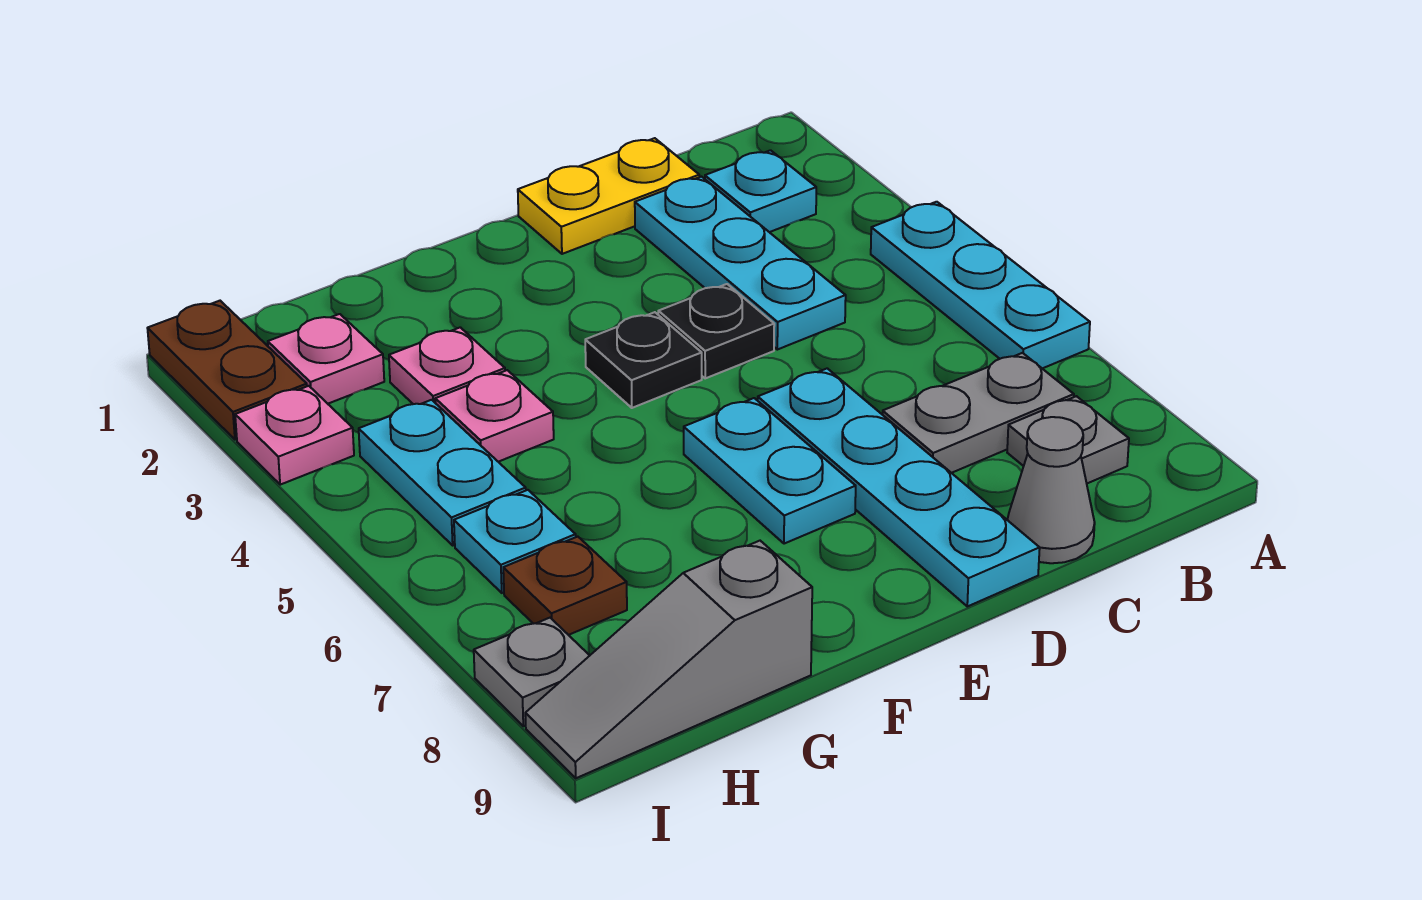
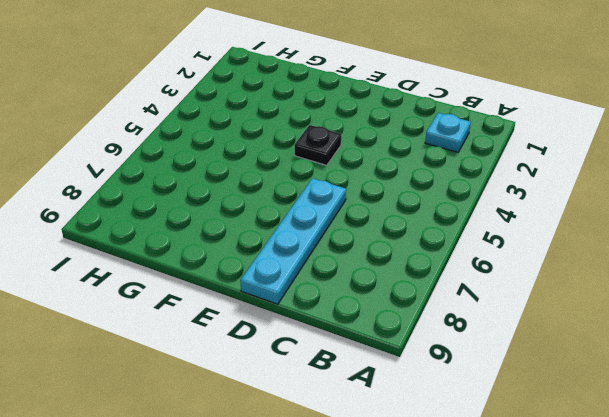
none -> cyan plate A4:A6 level 1
none -> grey plate B7:C7 level 1
none -> grey plate B8 level 1

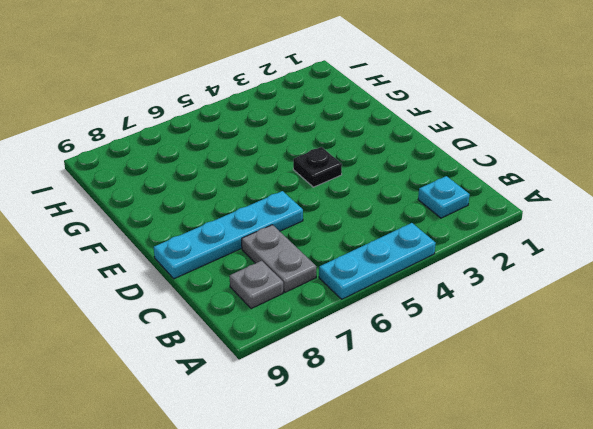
none -> yellow plate C1:D1 level 1
none -> cyan plate C2:C4 level 1
none -> grey cone C9 level 1

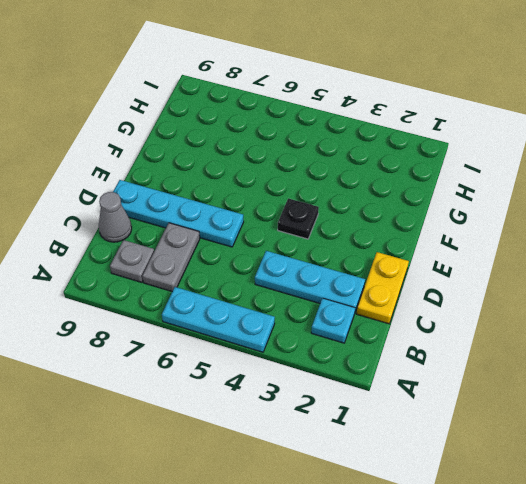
none -> black plate D4 level 1
none -> cyan plate E6:E7 level 1
none -> pink plate G3 level 1

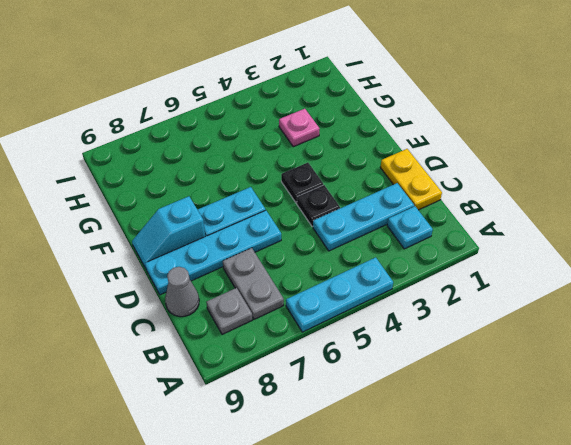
cyan slope E8:E9 level 1 top 8 -> none
none -> pink plate G4 level 1
none -> grey slope G9:I9 level 1 top G
none -> pink plate H2 level 1

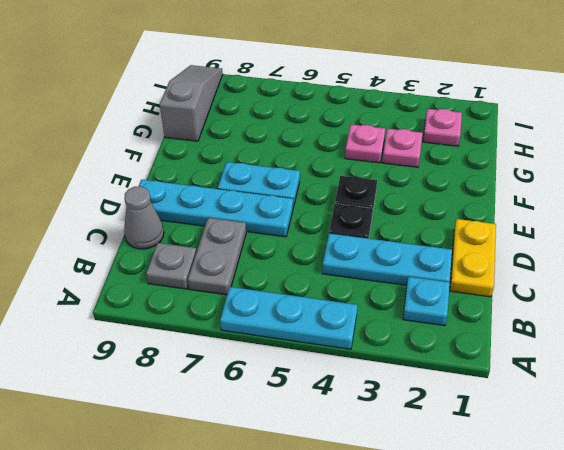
none -> cyan plate H4:H5 level 1
none -> cyan plate H6 level 1
none -> brown plate H7 level 1

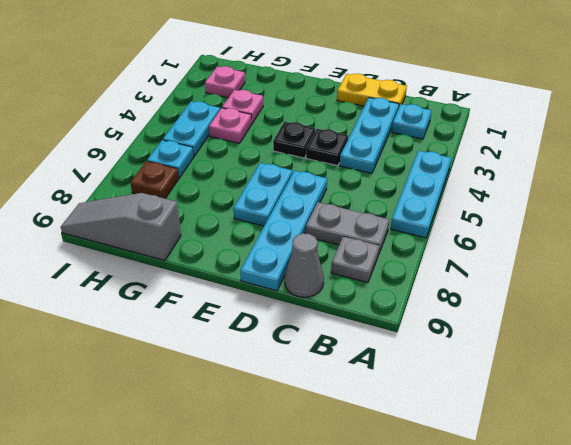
none -> brown plate I1:I2 level 1
none -> pink plate I3 level 1
none -> grey plate I8 level 1

